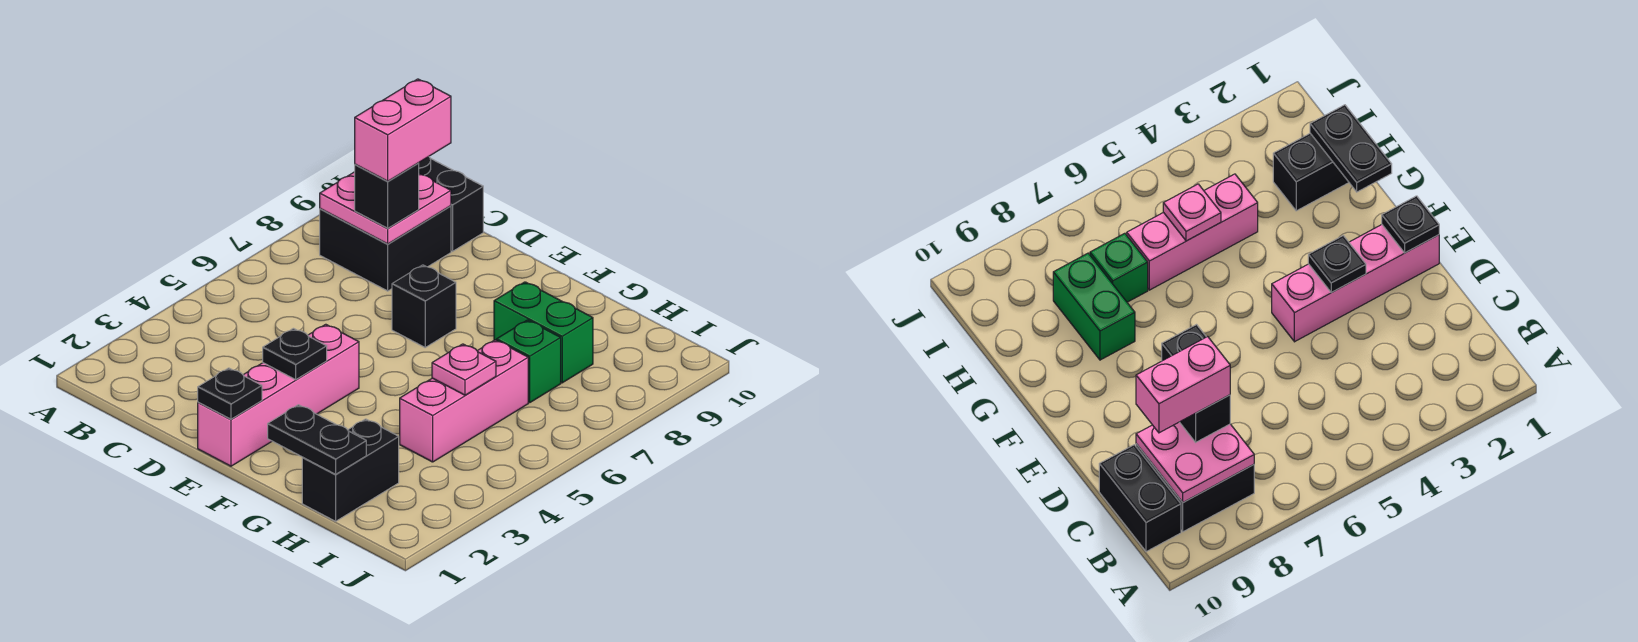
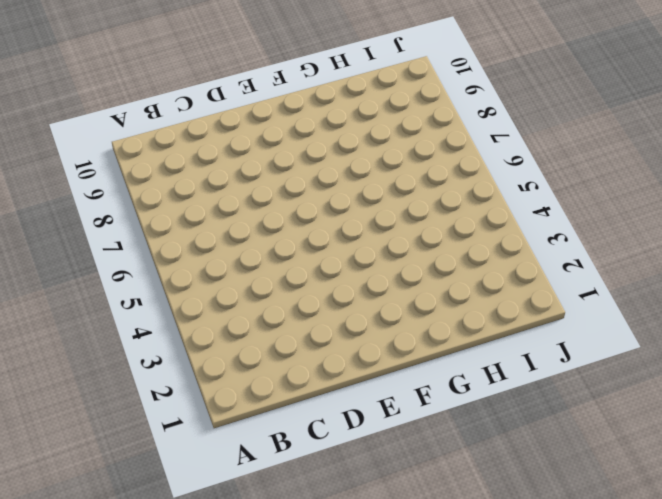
none -> black brick B8:C9 level 1
none -> black brick B10:C10 level 1
none -> pink brick E1:E4 level 1

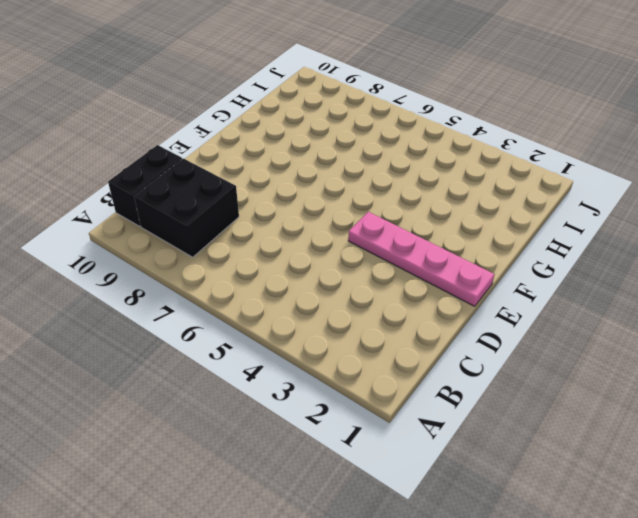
pink plate E1:E4 level 1 -> pink brick E1:E4 level 1
none -> black brick E7 level 1
none -> green brick G8:H8 level 1
none -> black brick H1:H2 level 1

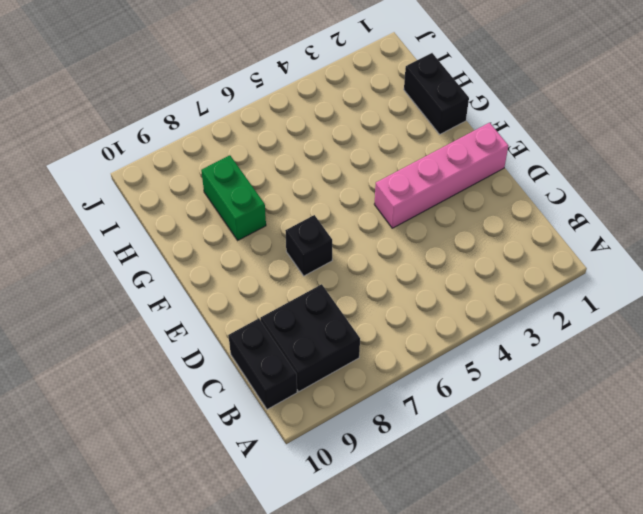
black brick G1:H1 level 1 -> black brick H1:H2 level 1
none -> pink brick H4:H6 level 1
none -> green brick H7 level 1
none -> pink plate B8:C9 level 2

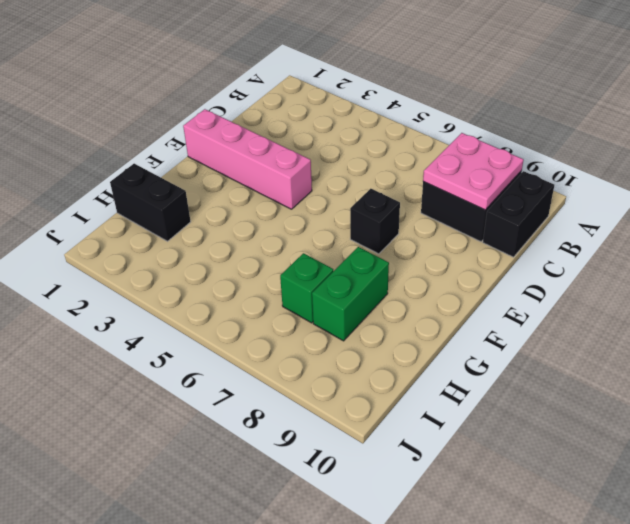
none -> pink brick H4:H6 level 1
none -> black plate E1 level 2
none -> black plate E3 level 2

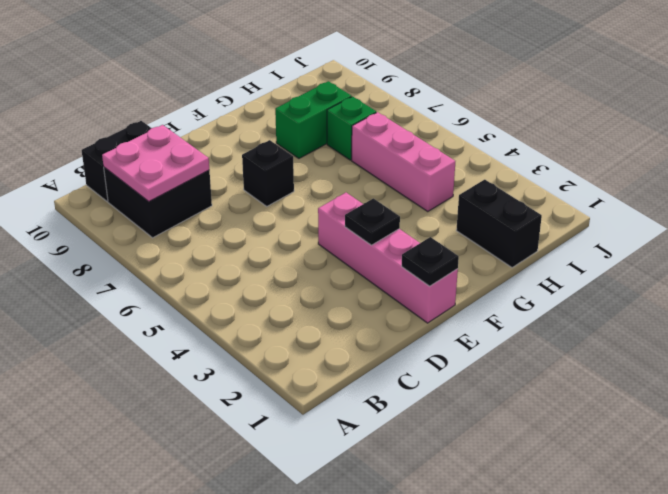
none -> black plate G1:H1 level 2
none -> pink plate H5 level 2
none -> black brick C8 level 3

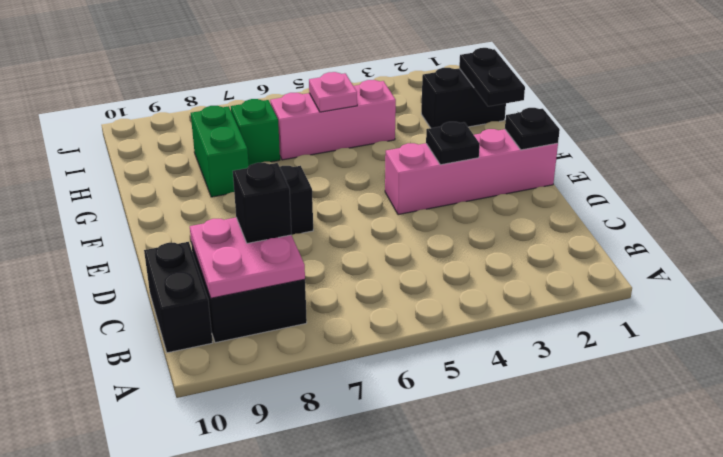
none -> pink brick C8:C9 level 4

